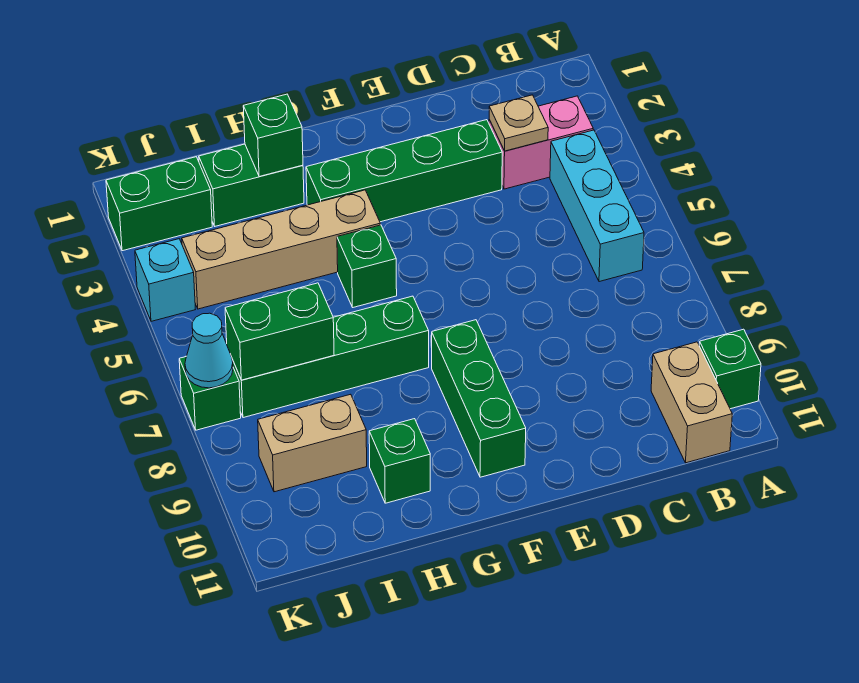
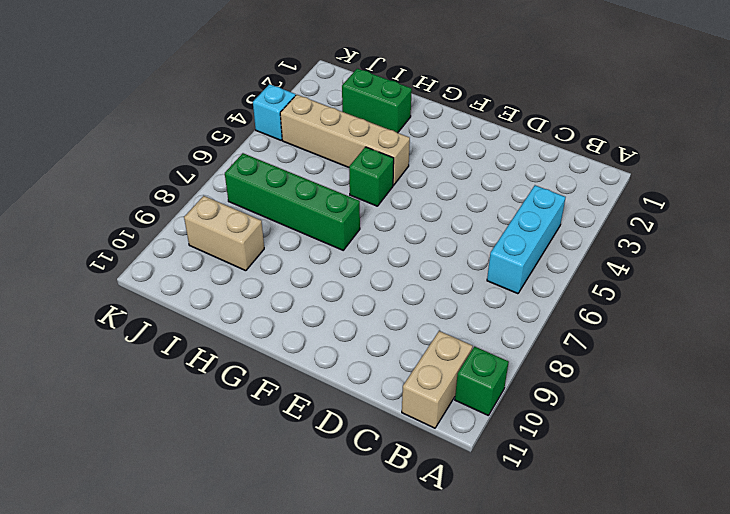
none -> pink brick B3:C3 level 1
none -> green brick D3:G3 level 1
none -> green brick F8:F10 level 1

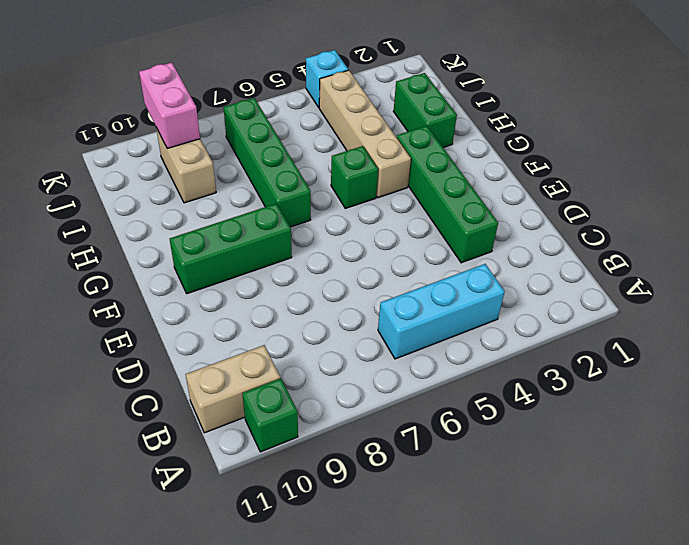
pink brick J9:K9 level 2 -> pink brick B3:C3 level 1
none -> green brick H10 level 1
none -> green brick J2:K2 level 1
none -> green brick K7 level 1

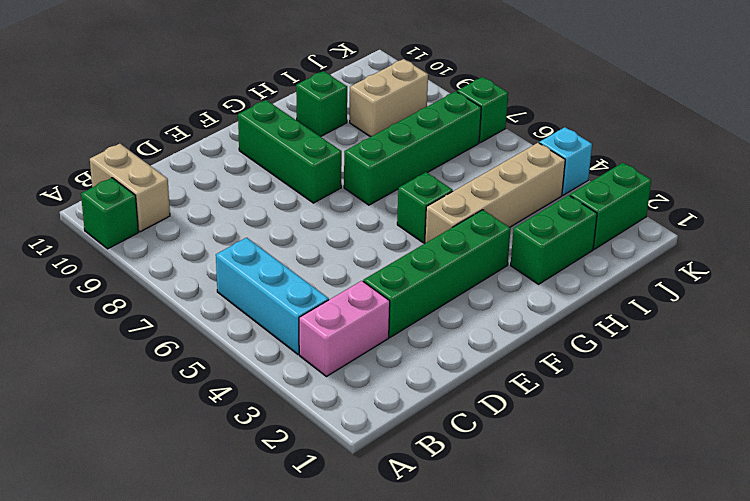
none -> tan plate C3 level 2
none -> green brick H2 level 2
none -> green brick I7:J7 level 2

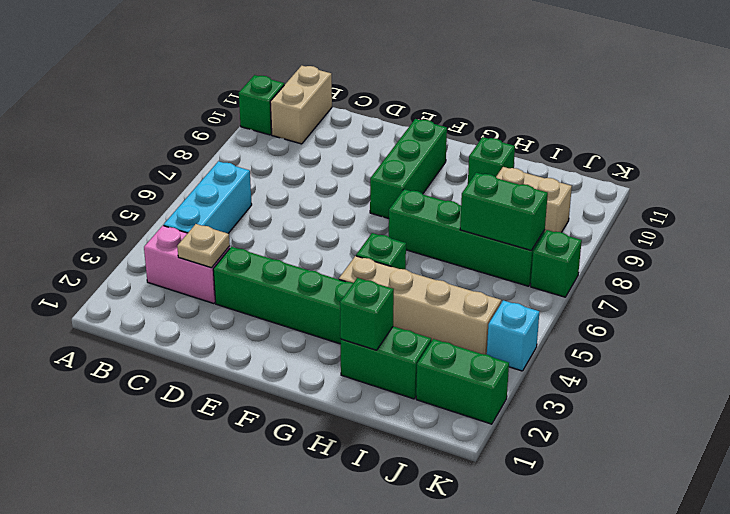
none -> cyan cone K7 level 2

